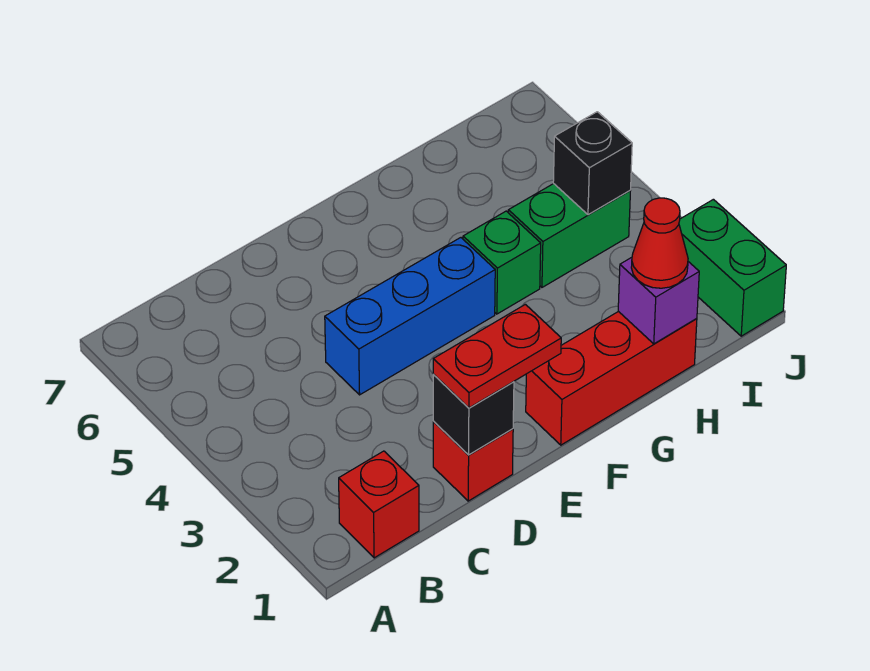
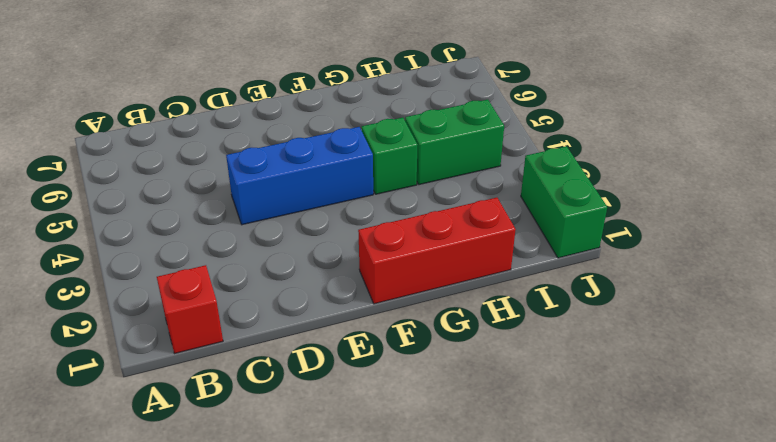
none -> red brick D1 level 1
none -> black brick D1 level 2
none -> purple brick H1 level 2

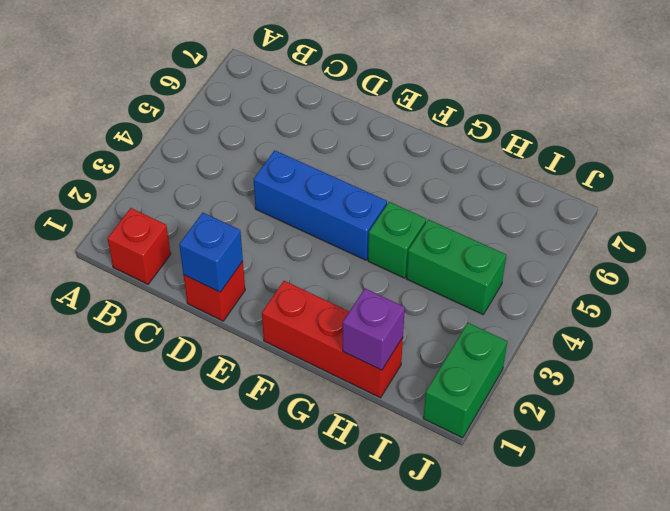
blue brick D1 level 2 -> black brick D1 level 2
none -> black brick I4 level 2
none -> red plate D1:E1 level 3
none -> red cone H1 level 3

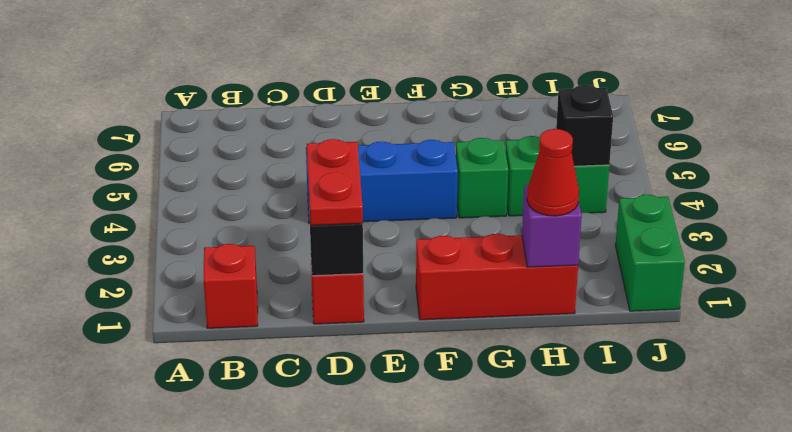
red plate D1:D2 level 3 -> red plate D1:E1 level 3

